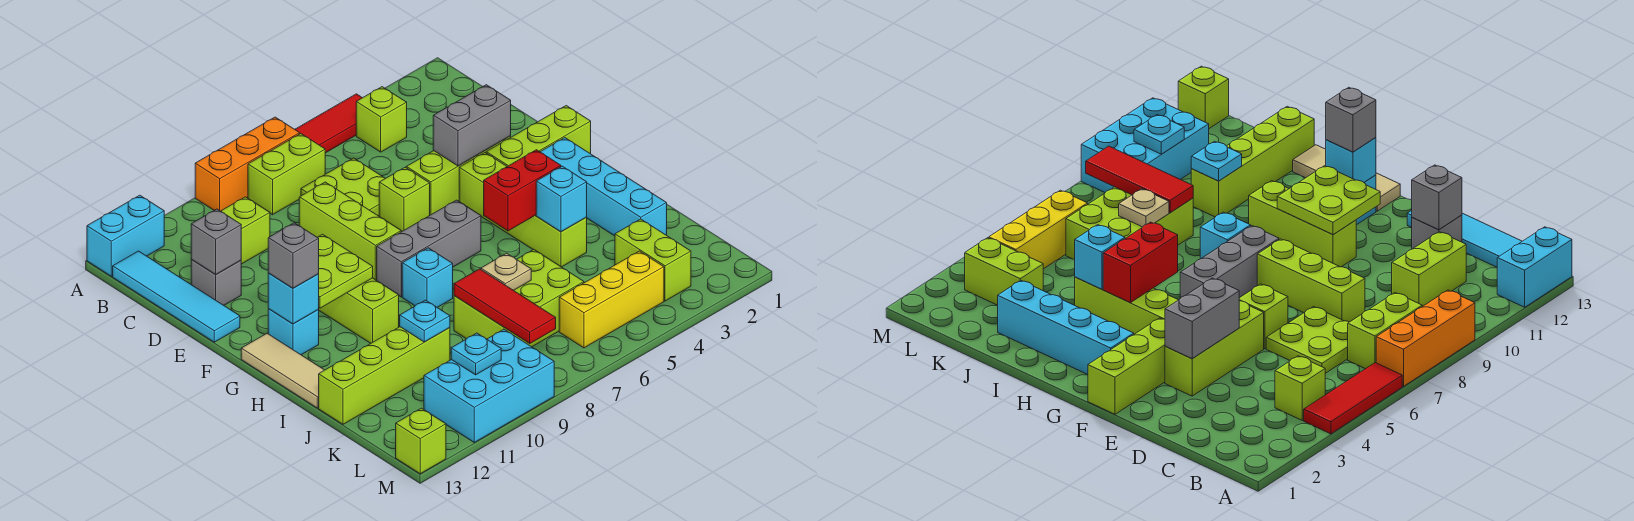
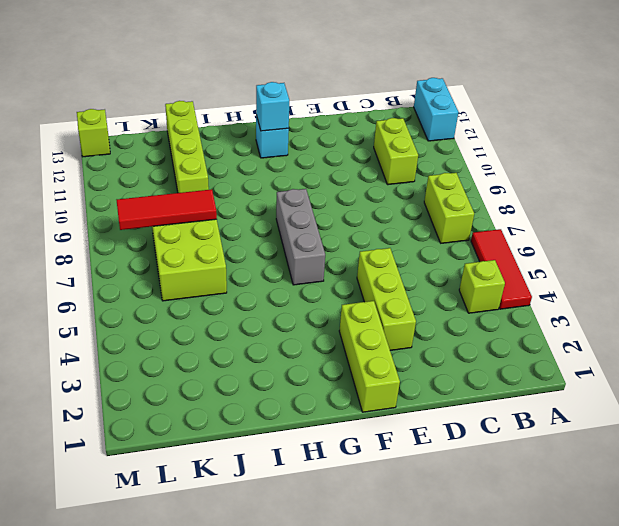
none -> orange brick A7:A9 level 1
none -> cyan tile B13:E13 level 1
none -> lime plate C6:D7 level 1
none -> lime brick D8:F8 level 1

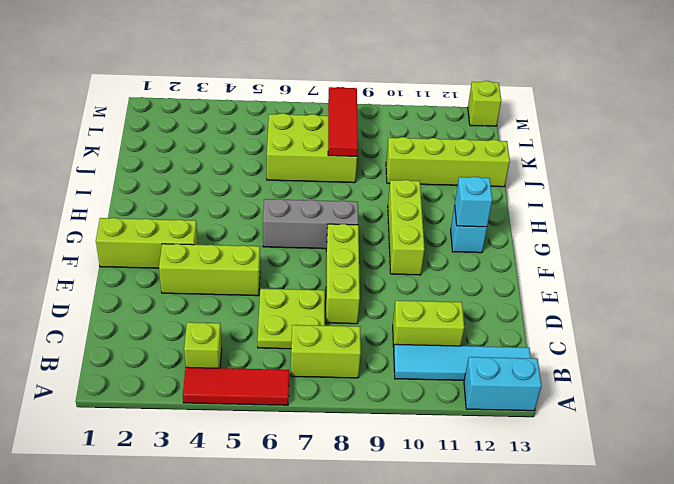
cyan tile B10:B13 level 1 -> cyan tile B13:E13 level 1
none -> orange brick A7:A9 level 1
none -> grey brick D12 level 1
none -> lime brick E6 level 1
none -> lime brick F4:I4 level 1

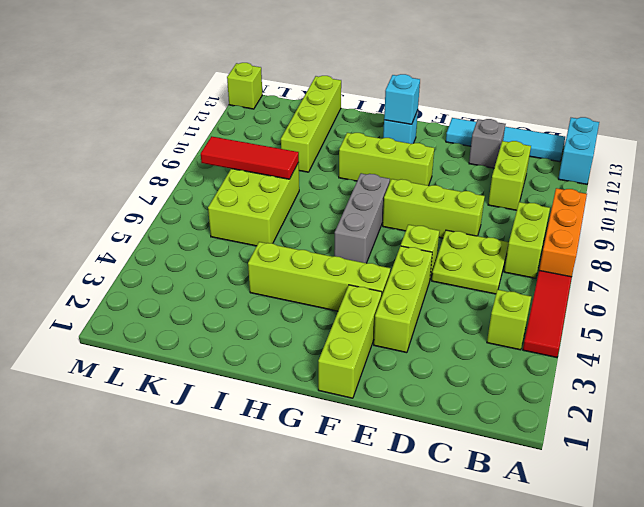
none -> cyan brick G2:J2 level 1
none -> tan tile G13:I13 level 1
none -> cyan brick H8 level 1
none -> lime brick K3:L3 level 1

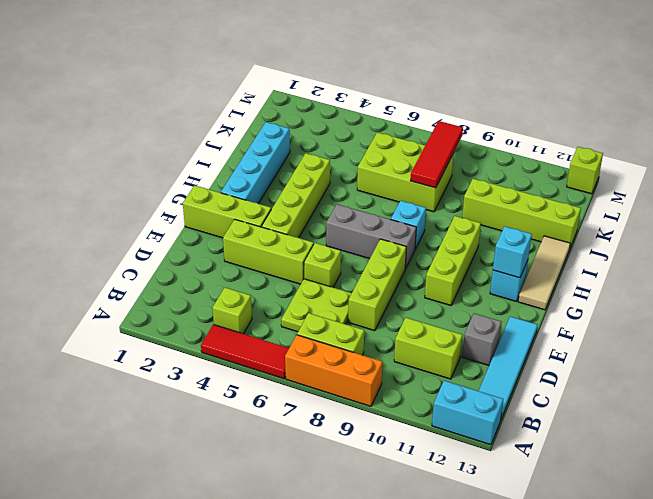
none -> lime brick K3:L3 level 1
none -> yellow brick L4:L6 level 1
none -> cyan brick L9:M11 level 1
none -> grey brick D12 level 2

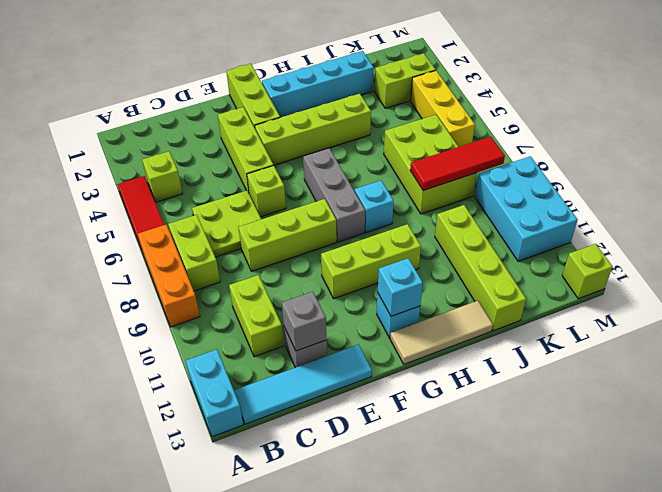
none -> grey brick E3:E4 level 2
none -> lime plate F10:G11 level 2
none -> red brick H4:H5 level 2
none -> cyan brick I4 level 2

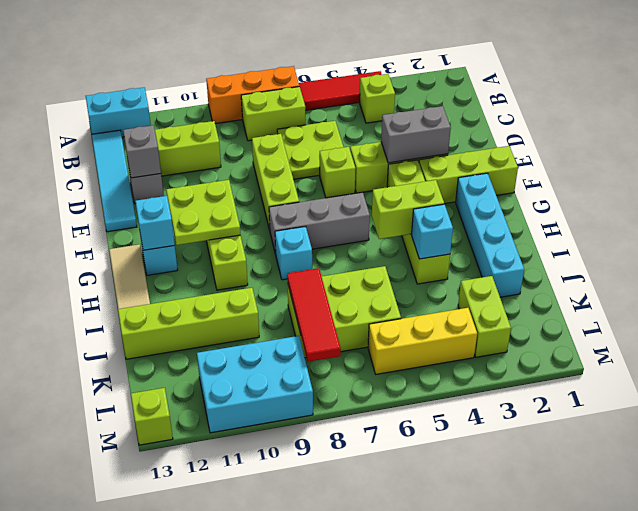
lime brick H4:H5 level 2 -> red brick H4:H5 level 2
none -> tan plate J7 level 2
none -> cyan plate J10 level 2
none -> cyan plate L10 level 2
none -> grey brick G12 level 3

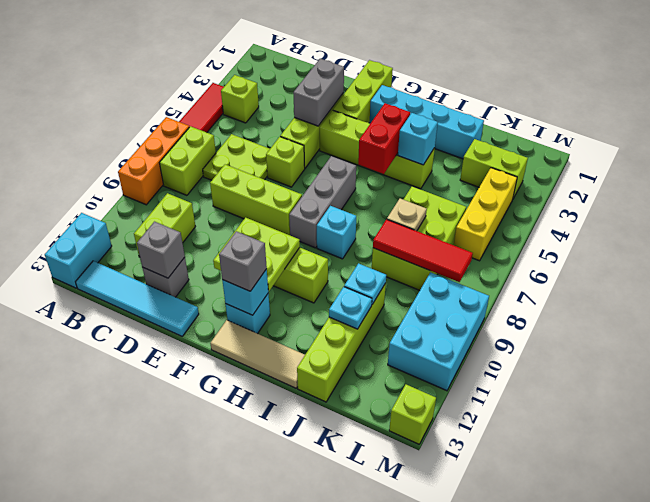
cyan plate J11 level 2 -> cyan plate L10 level 2

